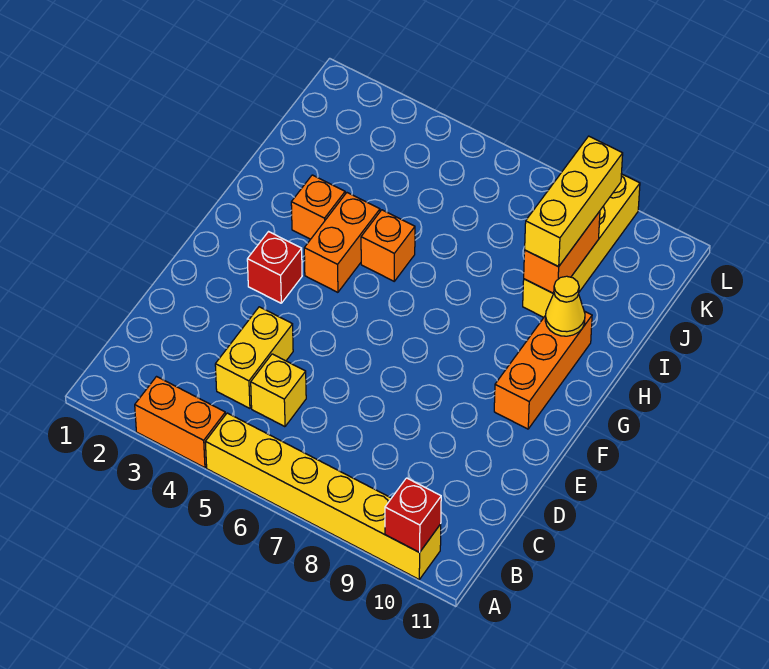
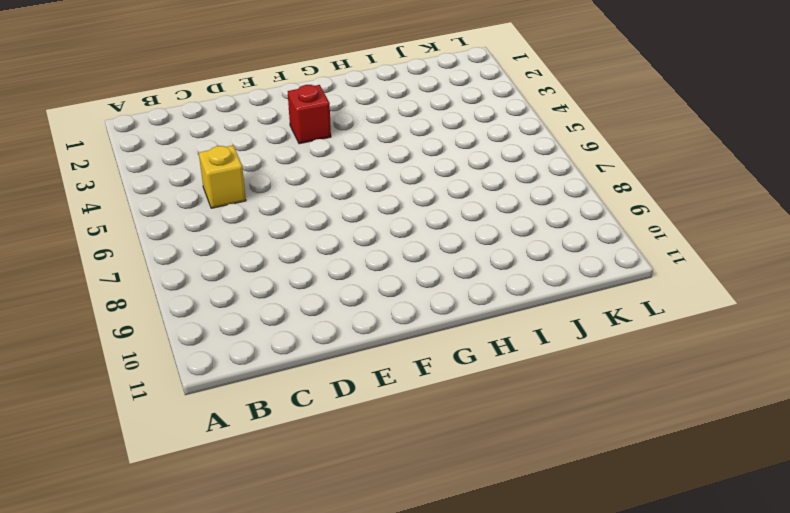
none -> orange brick A3:A4 level 1
none -> yellow brick A5:A10 level 1
none -> yellow brick C4:D4 level 1

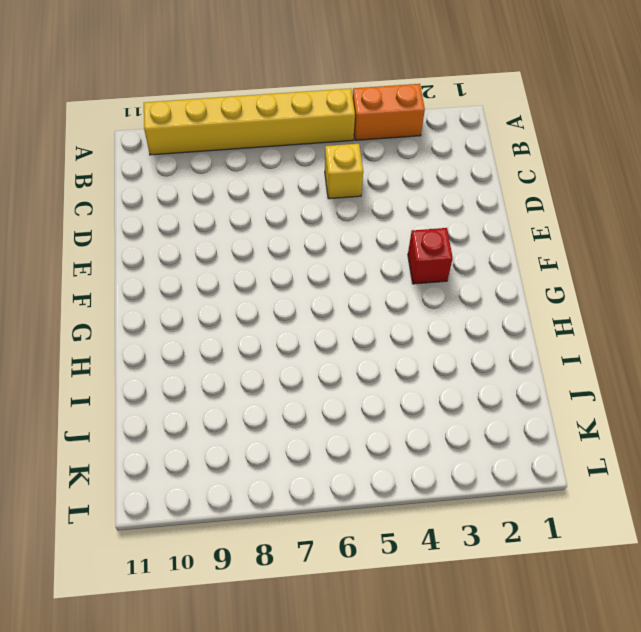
none -> yellow brick C4:D4 level 1
none -> orange brick F10:H10 level 1
none -> orange brick G4:H4 level 1

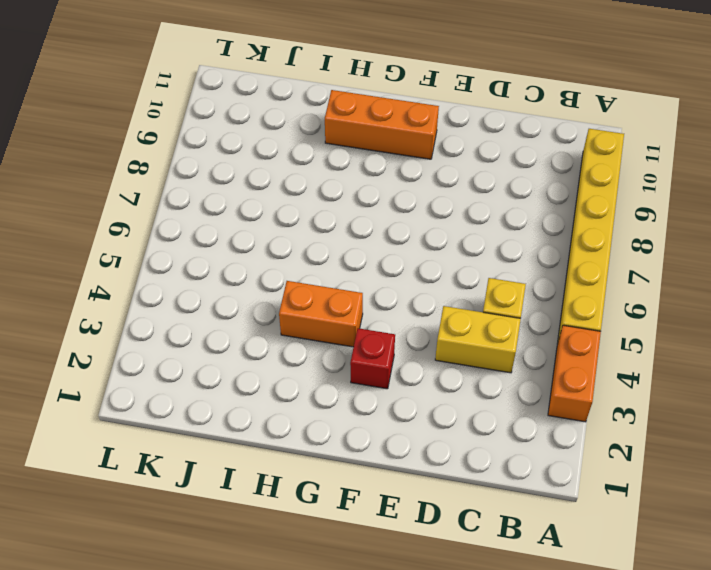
none -> orange brick H3 level 1
none -> orange brick H5 level 1
none -> yellow brick I9:L9 level 1

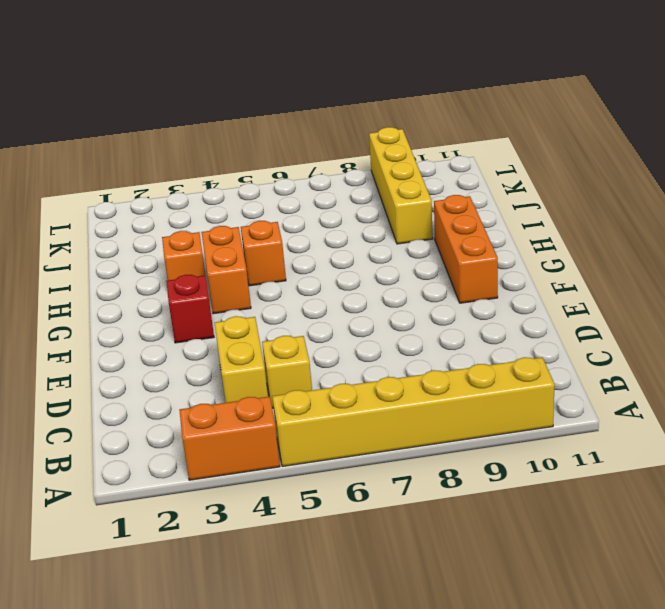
none -> red brick A10 level 2
none -> yellow cone H10 level 2
none -> orange brick I9:J9 level 2

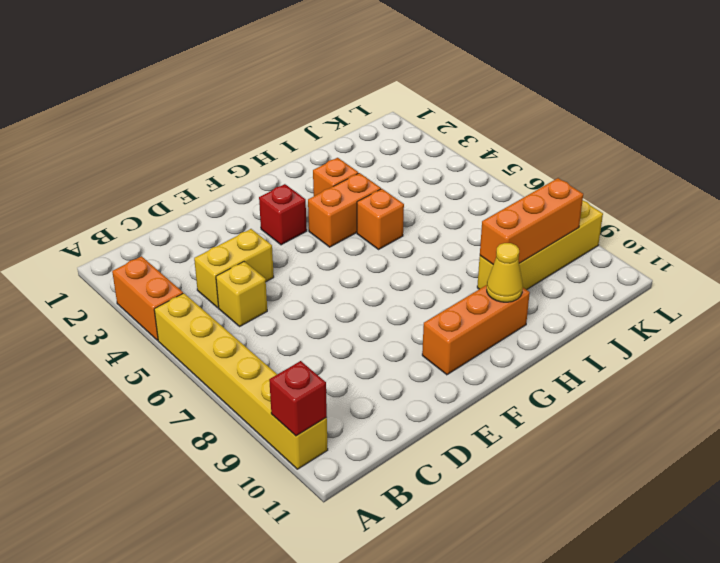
orange brick I9:K9 level 2 -> orange brick I9:J9 level 2
none -> yellow brick I9:K9 level 3

